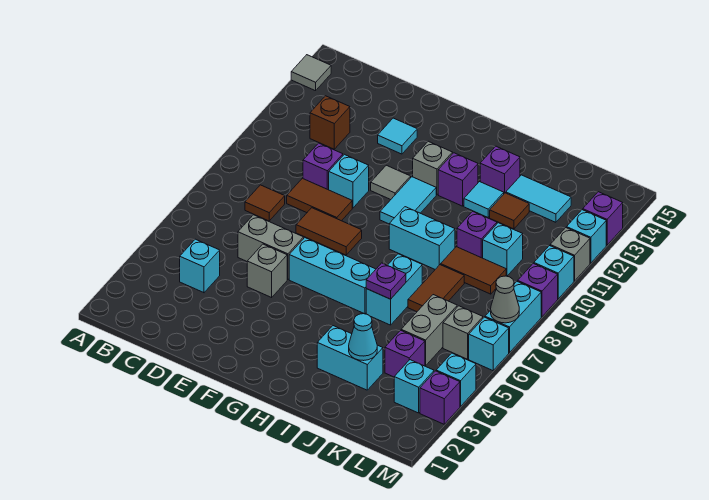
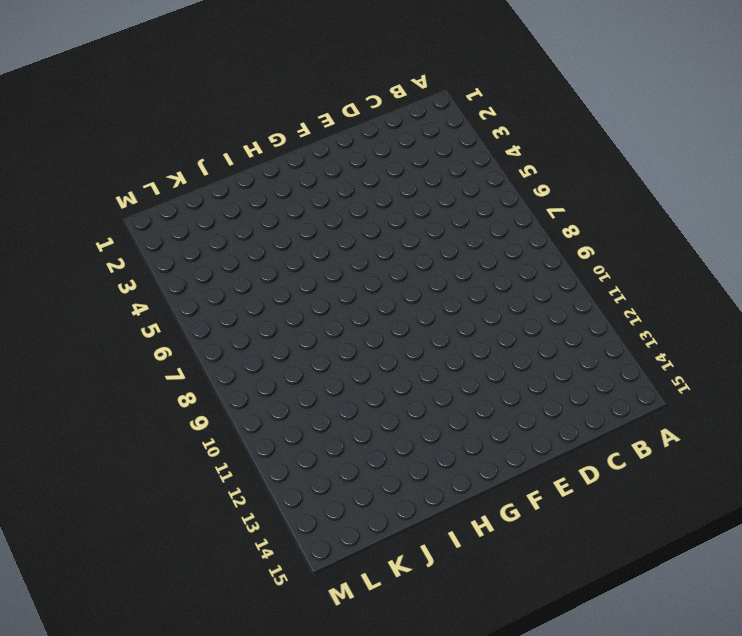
none -> grey tile A14 level 1
none -> cyan brick C4 level 1
none -> brown tile C8 level 1
none -> brown brick C12 level 1

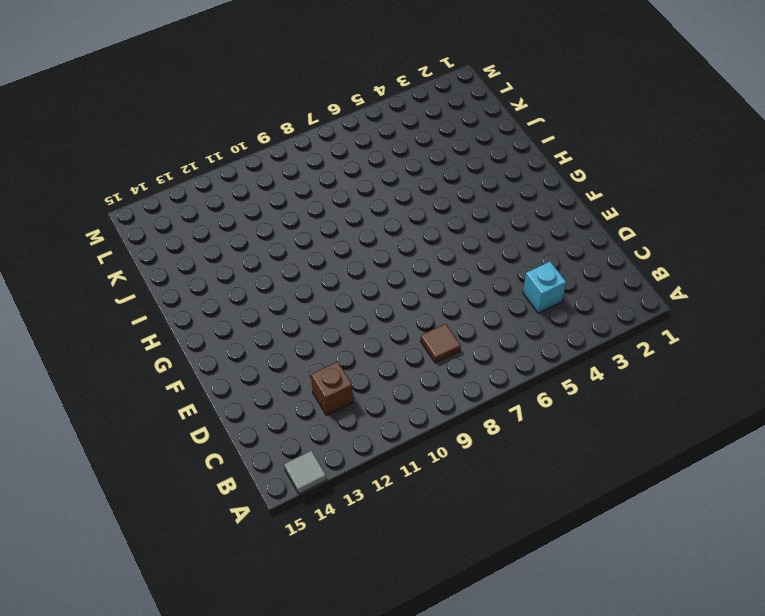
none -> grey brick D6:E6 level 1
none -> brown tile D9:E9 level 1
none -> purple brick D10 level 1
none -> grey brick E5 level 1

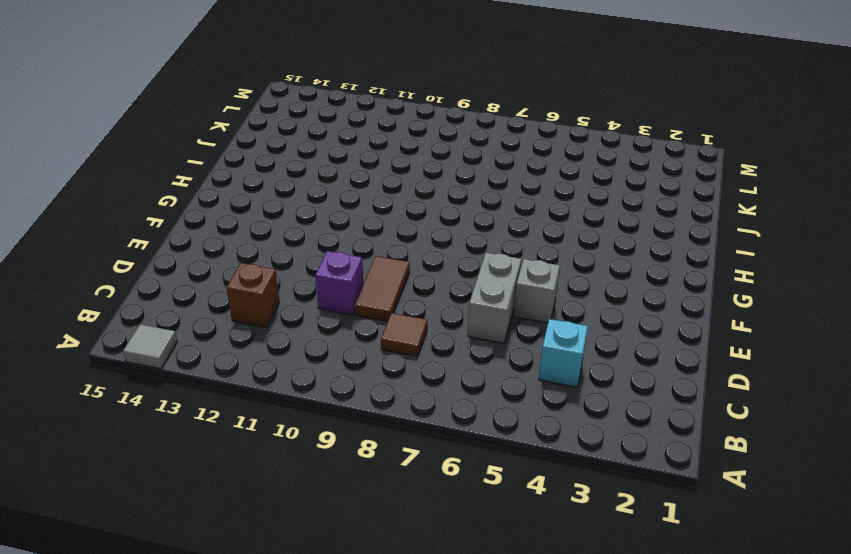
none -> brown tile E8:F8 level 1
none -> cyan brick E10 level 1
none -> cyan tile E13 level 1
none -> cyan brick F6:H6 level 1

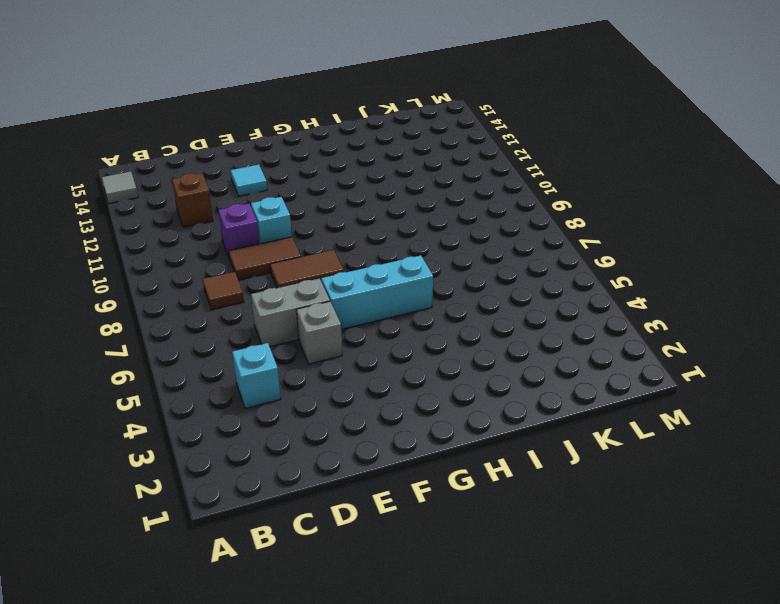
none -> grey tile F11 level 1
none -> cyan tile G10:G11 level 1
none -> grey brick G12 level 1
none -> cyan brick H9:I9 level 1

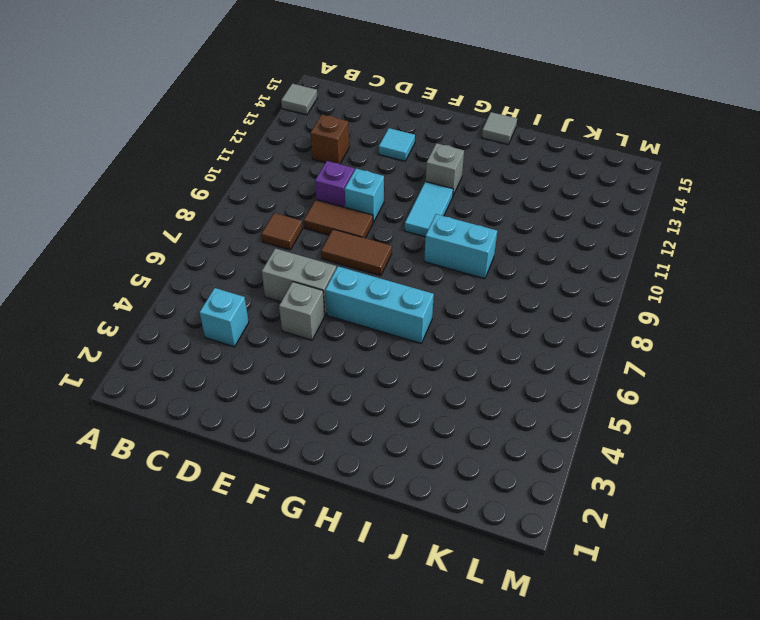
grey tile H15 level 1 -> grey tile F11 level 1
none -> purple brick H12 level 1
none -> cyan brick I3:J3 level 1
none -> cyan brick I6:I7 level 1
none -> cyan tile I12 level 1

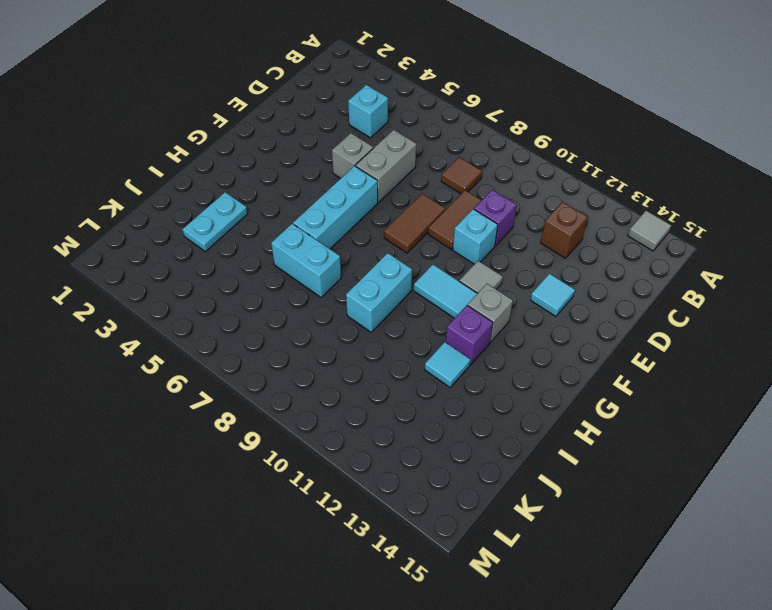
cyan plate I3:J3 level 1 -> cyan brick I3:J3 level 1
none -> purple brick I13 level 1
none -> brown tile J7:J8 level 1
none -> brown tile J9:K9 level 1
none -> purple brick J10 level 1

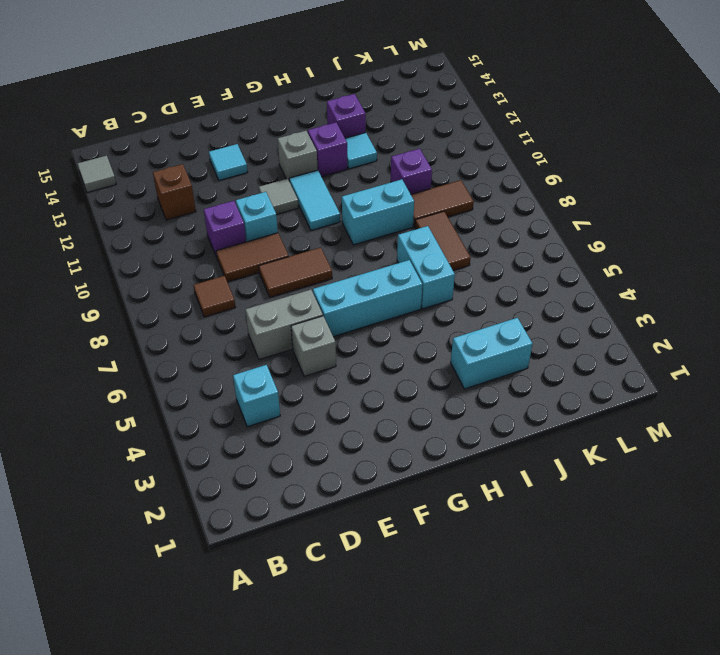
none -> brown tile J12 level 1
none -> cyan tile J13:K13 level 1
none -> purple brick K4 level 1
none -> grey brick K5:K6 level 1

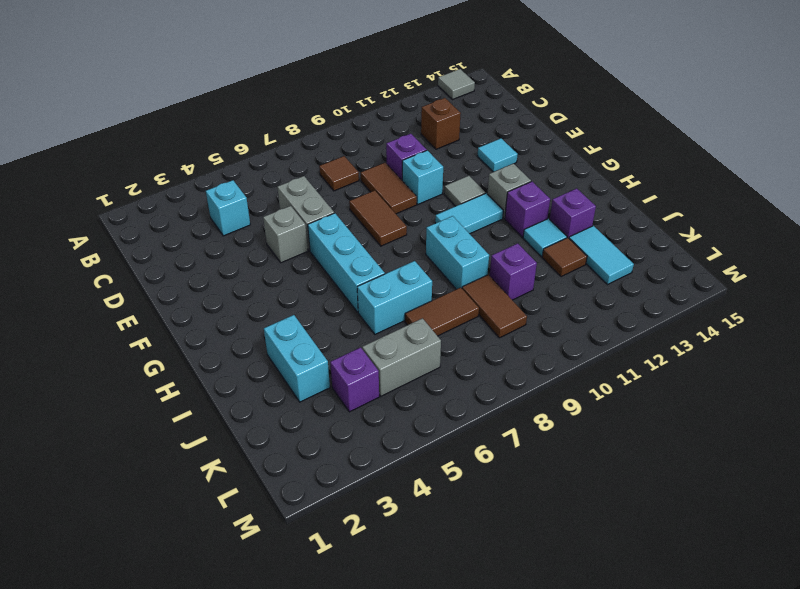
none -> cyan brick K10 level 1
none -> cyan brick L3 level 1
none -> grey brick L6 level 1
none -> purple brick M3 level 1

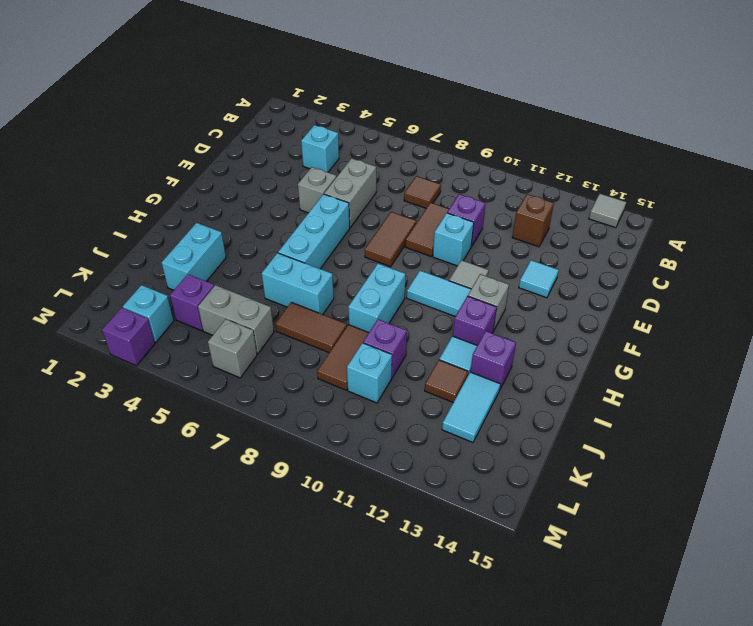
none -> cyan brick M4 level 1
none -> cyan brick M6 level 1
none -> cyan brick M7:M8 level 1
none -> purple brick M9 level 1

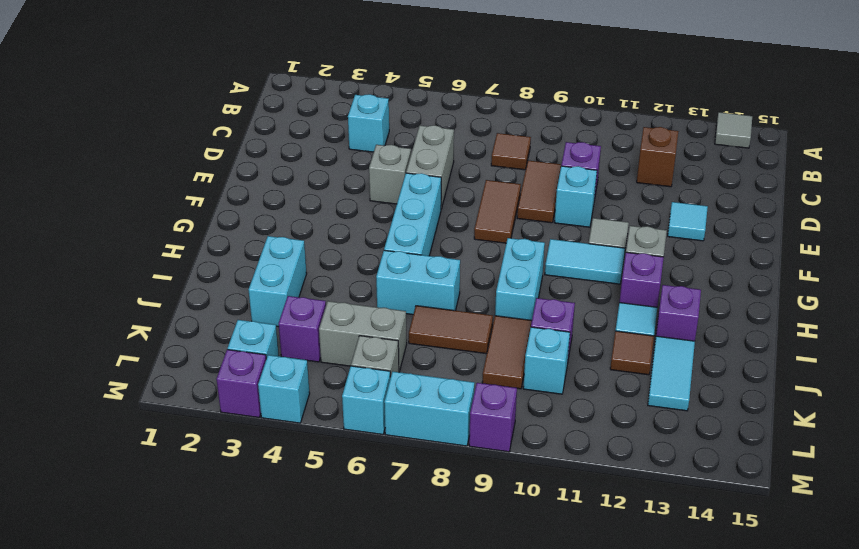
none -> cyan brick M10 level 1
none -> grey brick M11 level 1
none -> cyan brick M12 level 1
none -> purple brick M13 level 1

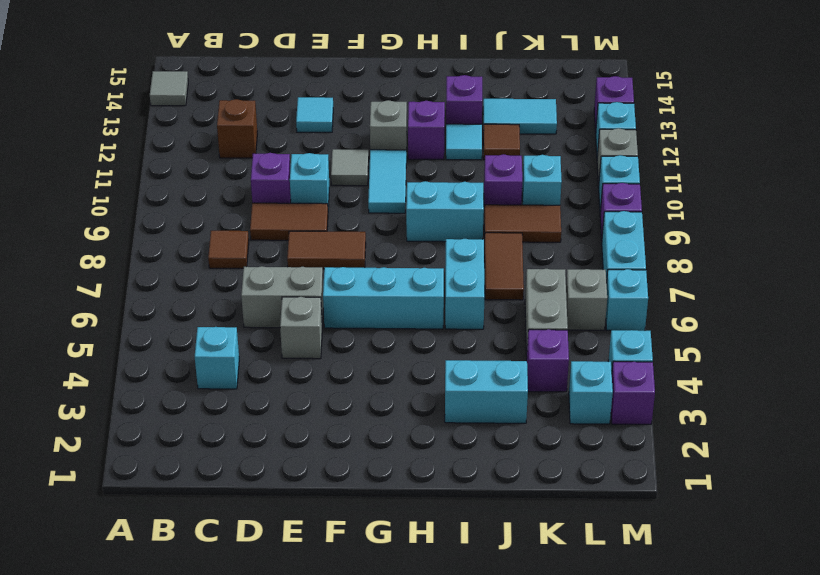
none -> purple plate I6 level 2
none -> cyan cone J3 level 2
none -> grey cone M7 level 2

